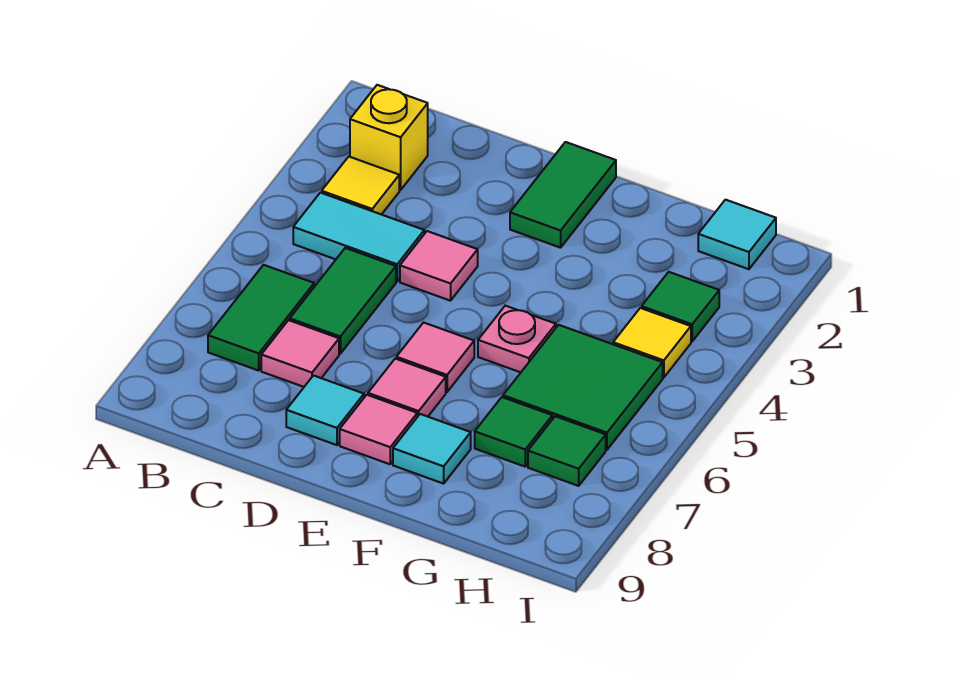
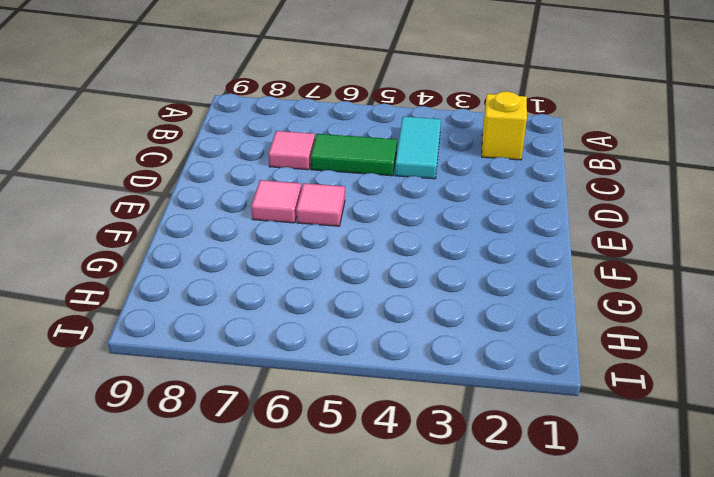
none -> yellow tile B3 level 1
none -> green tile B6:B7 level 1
none -> pink tile D4 level 1

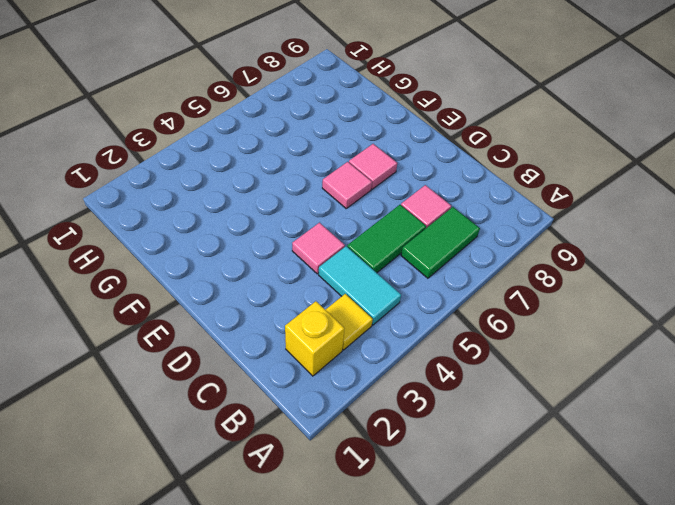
none -> cyan tile D8 level 1
none -> green tile E1:E2 level 1
none -> pink tile E8 level 1

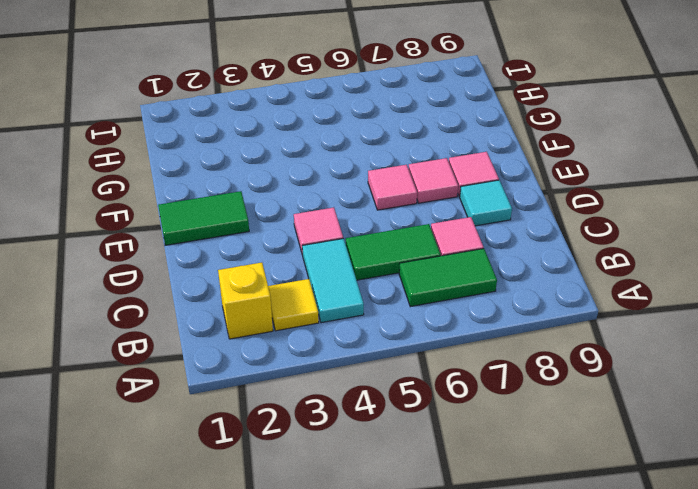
none -> pink plate F5 level 1
none -> cyan tile F8 level 1
none -> green tile G5:H6 level 1

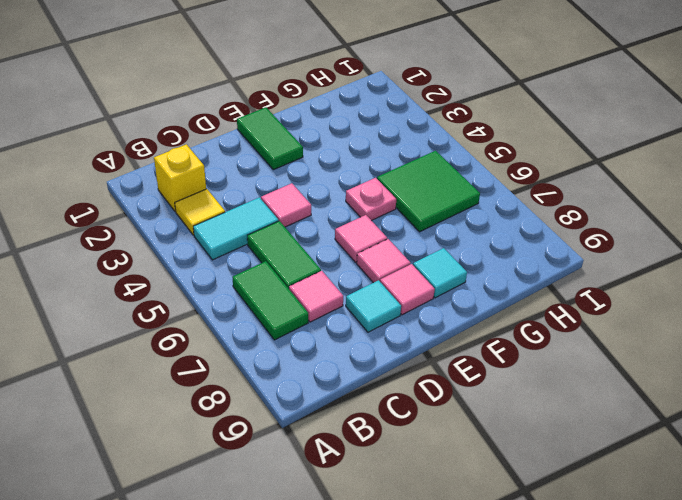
none -> green tile G7 level 1
none -> cyan tile H1 level 1
none -> green tile H3 level 1

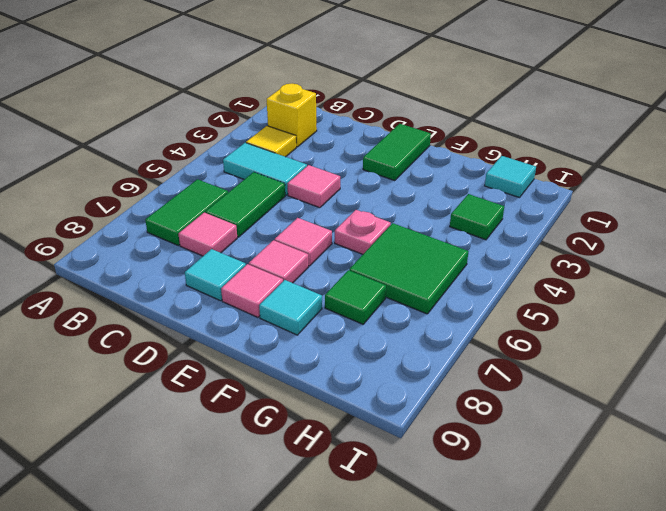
none -> yellow tile H4 level 1
none -> green tile H7 level 1

